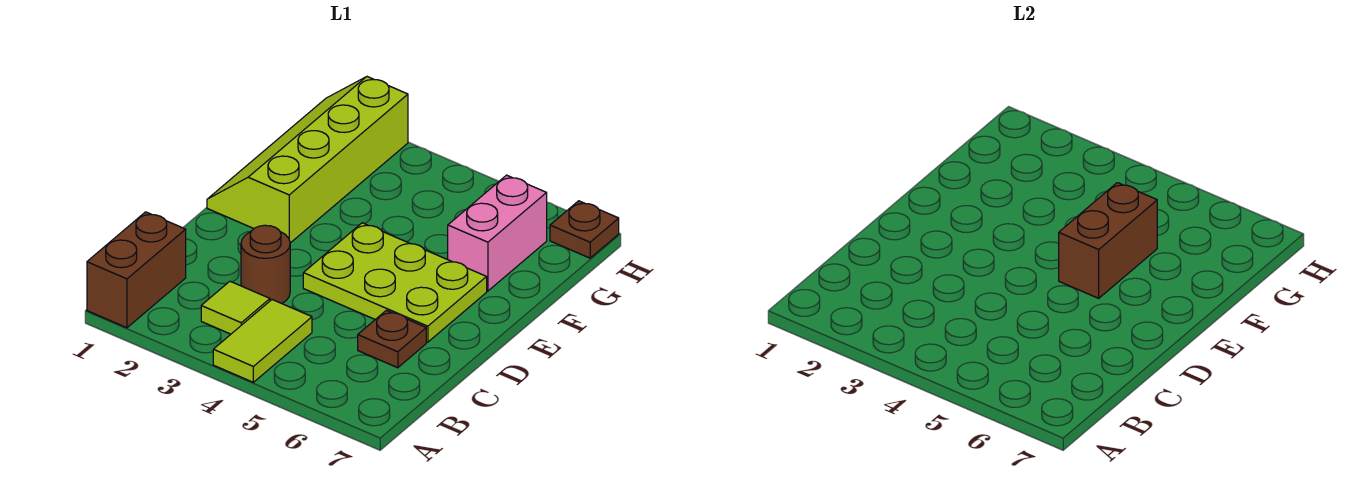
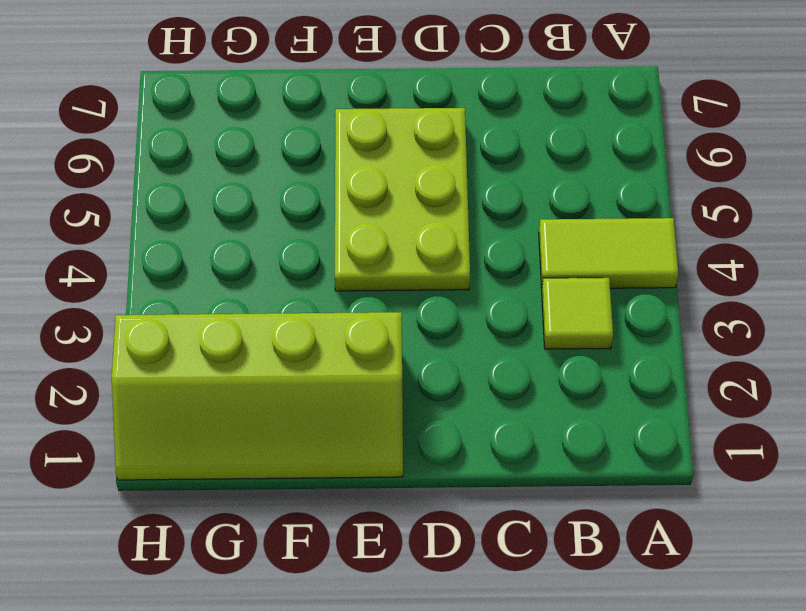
none -> brown brick A1:B1 level 1
none -> brown round brick C3 level 1

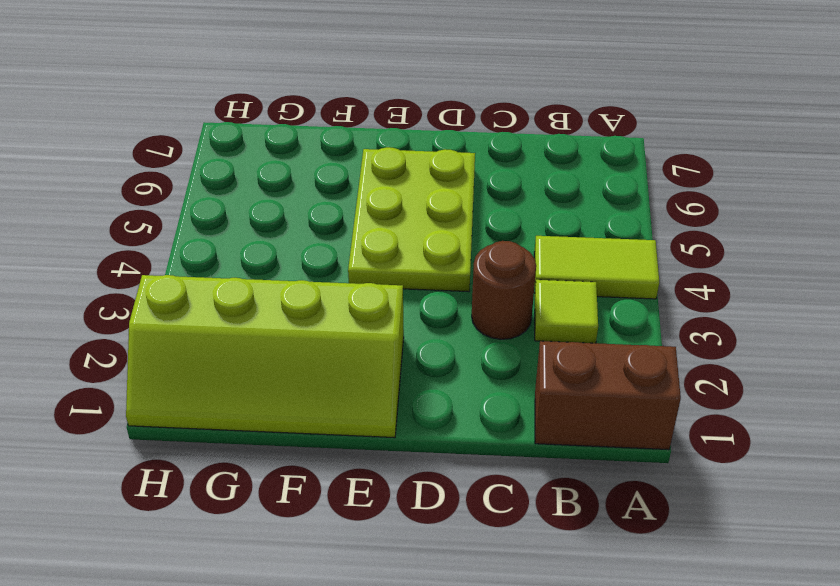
none -> brown plate C6 level 1
none -> pink brick F6:G6 level 1

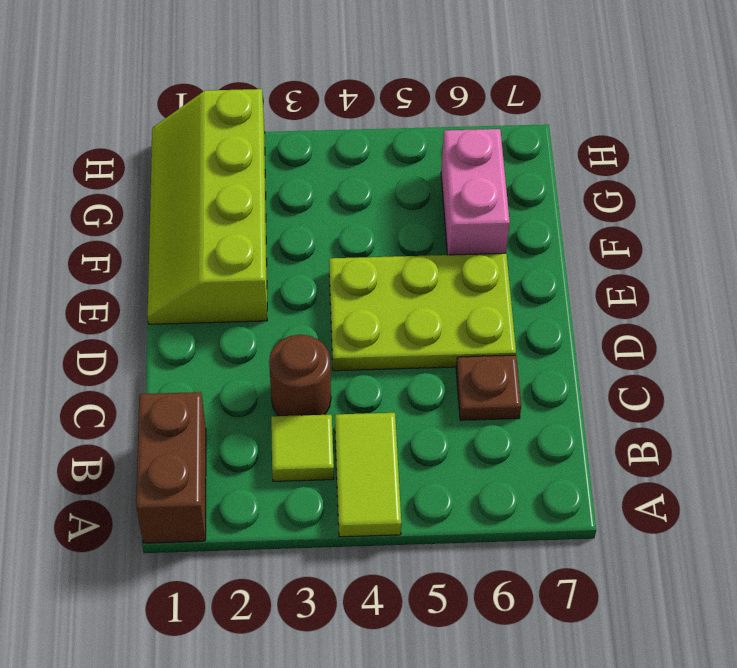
none -> brown plate H7 level 1
none -> brown brick E5:F5 level 2

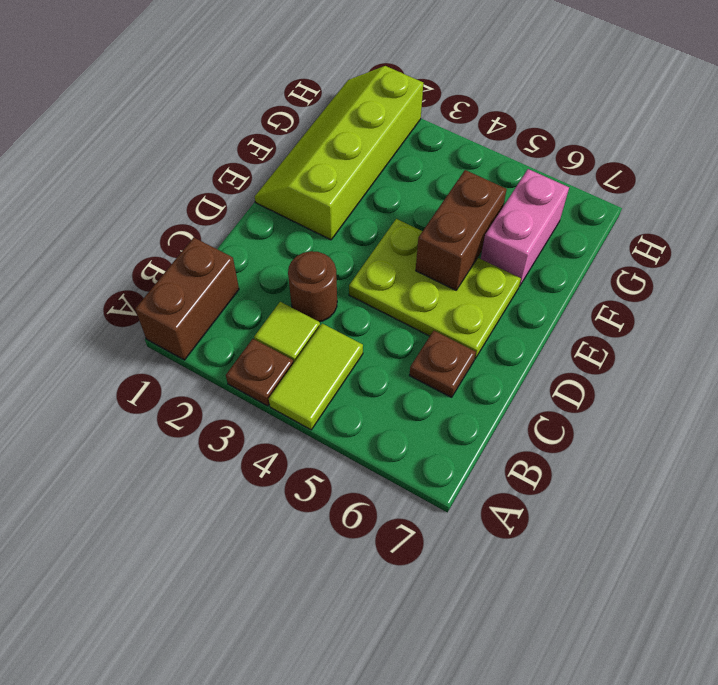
brown plate A3 level 1 -> brown plate H7 level 1

